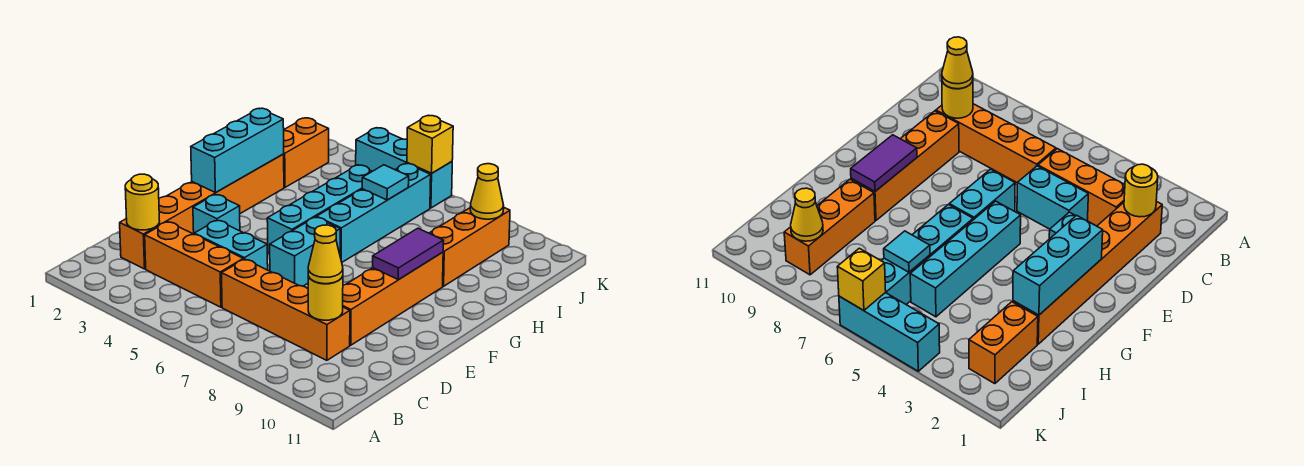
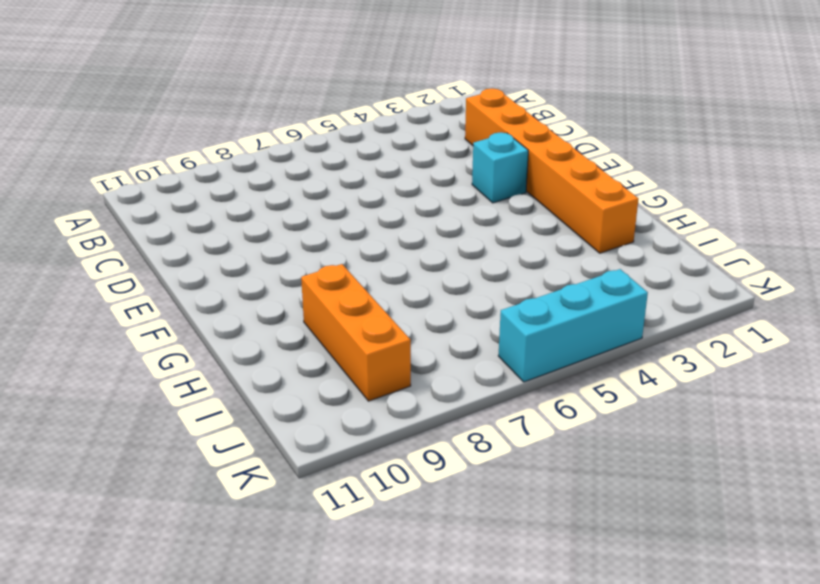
none -> orange brick C3:C5 level 1
none -> orange brick C6:C9 level 1
none -> cyan brick D4:D5 level 1

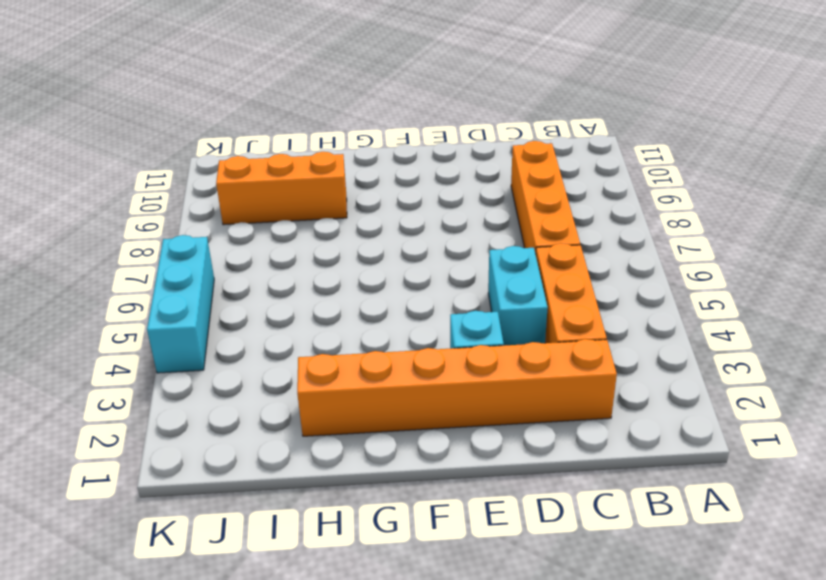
none -> orange brick D9:G9 level 1
none -> cyan brick E6:F6 level 1
none -> cyan brick F5:I5 level 1

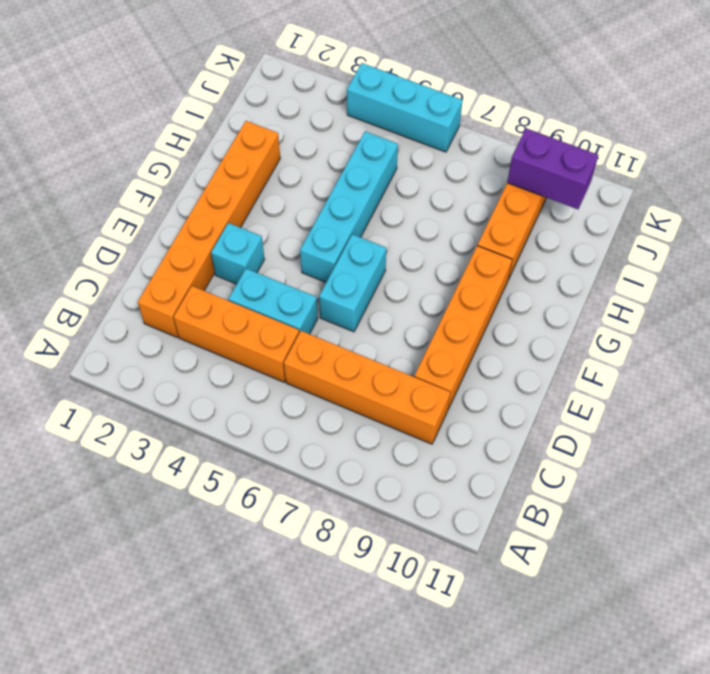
purple brick J9:J10 level 2 -> yellow cone J9 level 2
none -> cyan brick G6:J6 level 1
none -> orange brick I2:J2 level 1
none -> yellow round brick C2 level 2

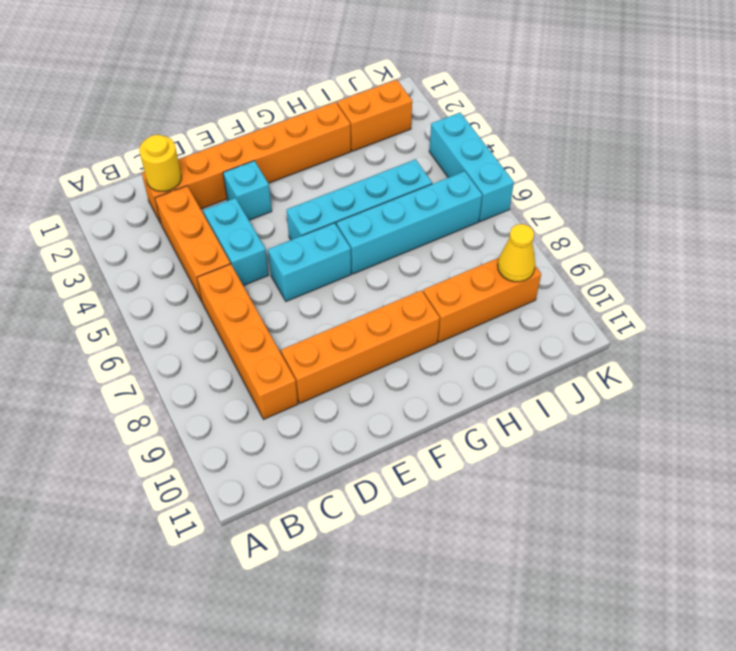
none -> yellow round brick C9 level 2
none -> cyan brick F2:H2 level 2
none -> purple tile F9:G9 level 2

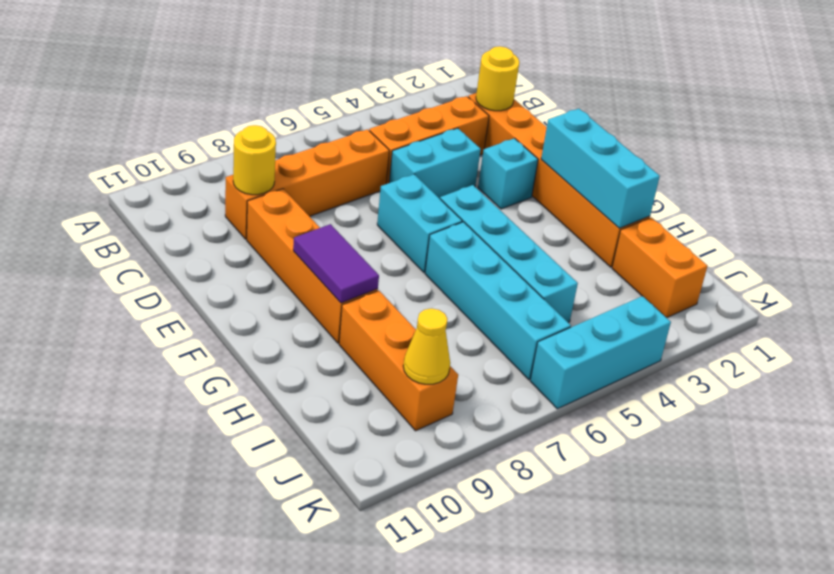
none -> cyan tile I6 level 2
none -> yellow brick K6 level 2
none -> yellow cone C9 level 3

